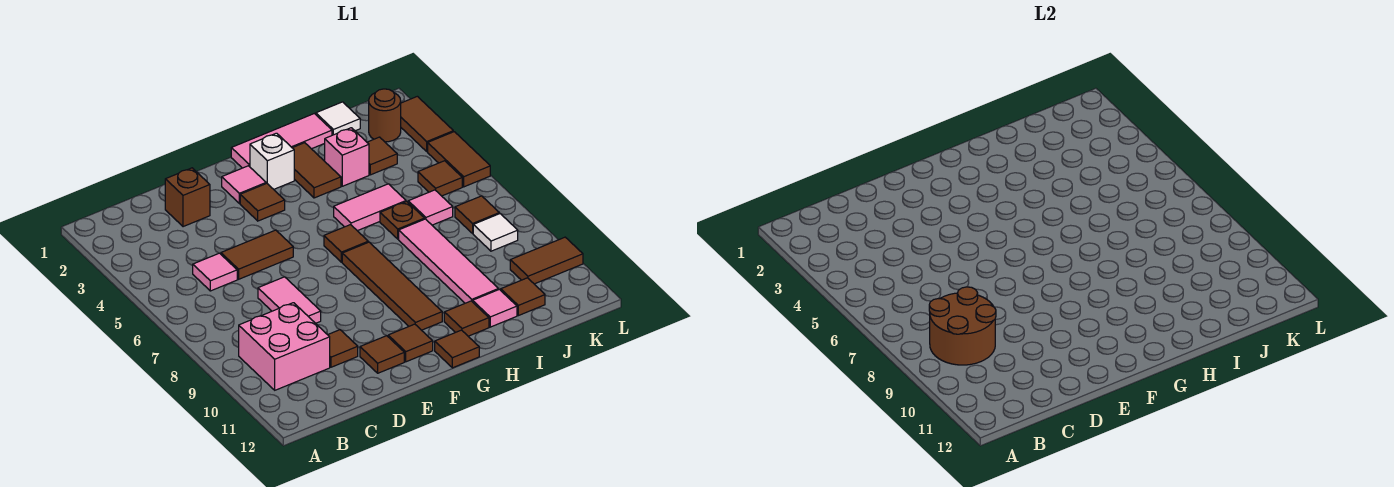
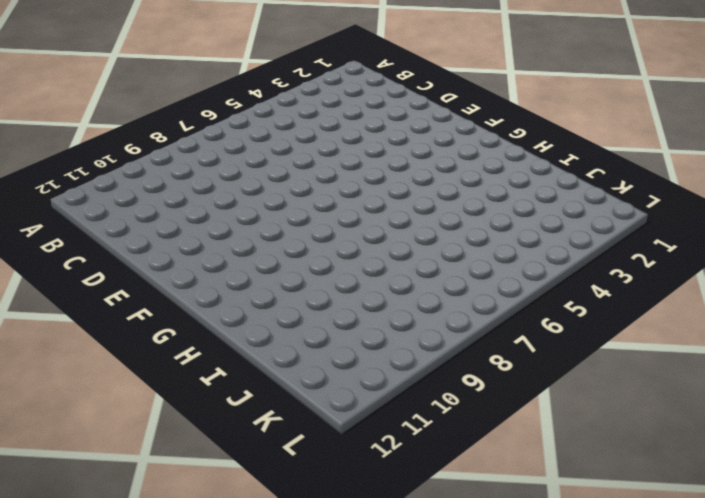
none -> pink brick B9:C10 level 1
none -> pink tile C5 level 1
none -> brown brick D2 level 1
none -> brown tile D5:E5 level 1

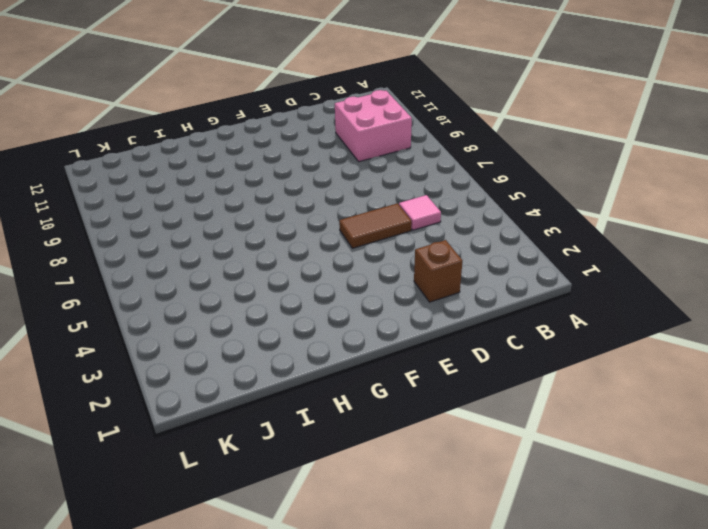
none -> pink tile D7:D8 level 1
none -> brown tile D10 level 1
none -> brown tile E11 level 1
none -> pink tile F2 level 1

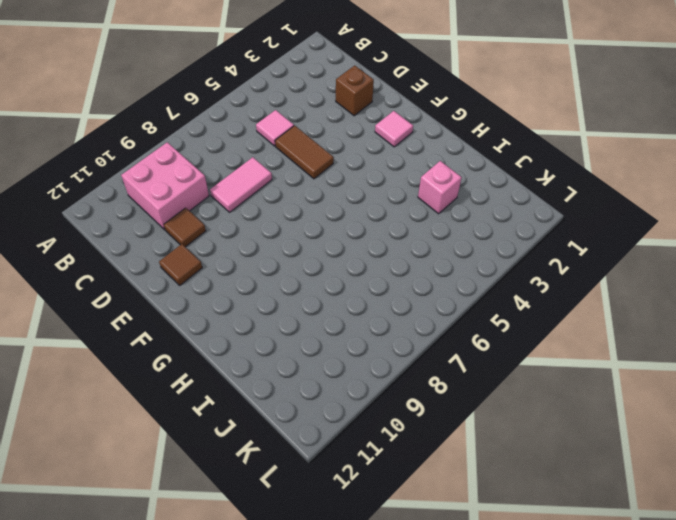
none -> brown tile F3 level 1
none -> brown tile F11 level 1
none -> pink tile G1:I1 level 1
none -> white brick G2 level 1

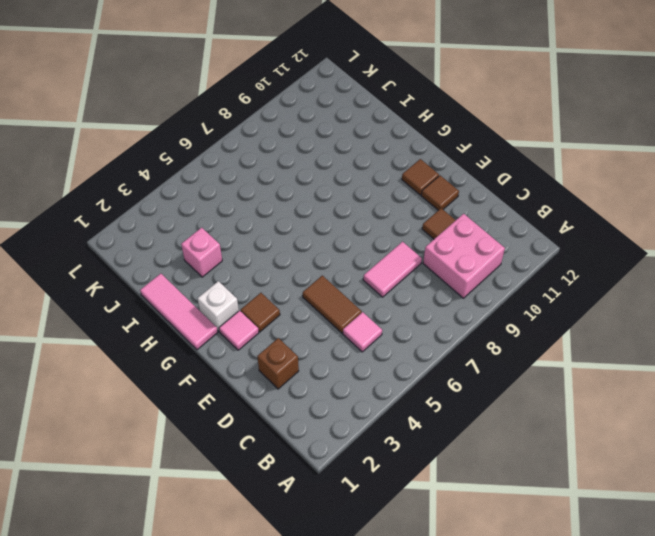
none -> brown tile G6 level 1
none -> brown tile G7:G10 level 1
none -> brown tile G12 level 1
none -> brown tile H2:H3 level 1

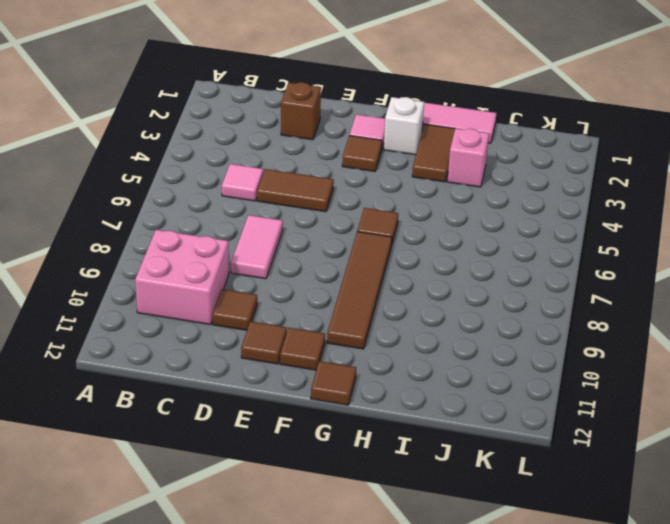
none -> pink tile H5:I5 level 1
none -> brown tile H11 level 1
none -> brown plate I6 level 1
none -> pink tile I7:I10 level 1

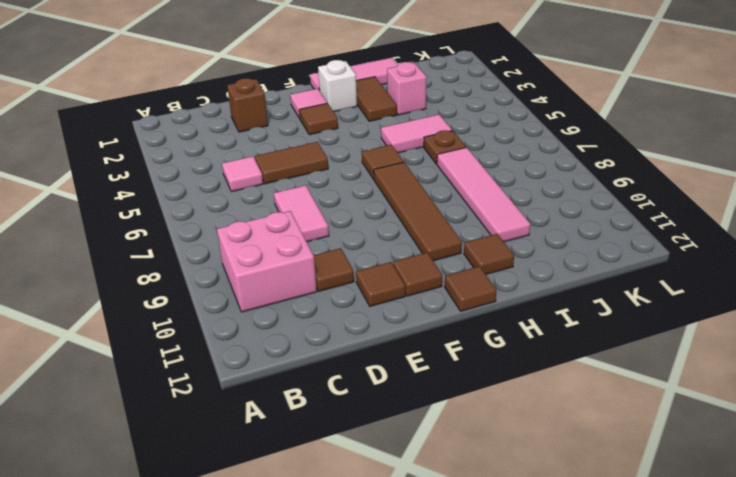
none -> pink tile I11 level 1
none -> white tile J1 level 1
none -> brown tile J3 level 1
none -> pink tile J6 level 1

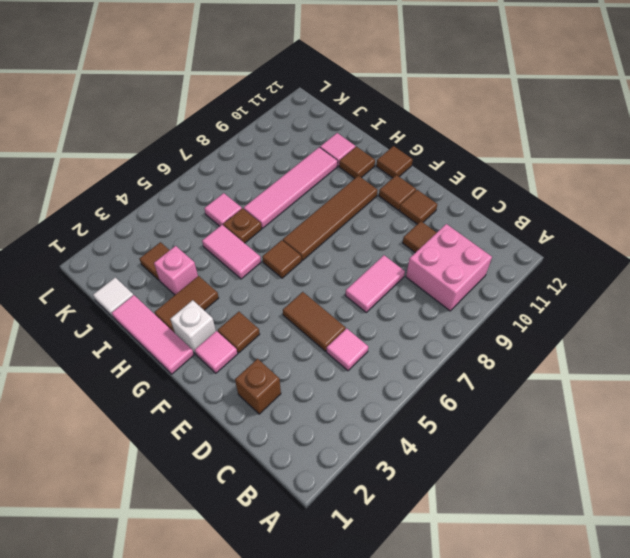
none -> brown tile J11 level 1
none -> brown round brick K2 level 1
none -> brown tile K5 level 1
none -> brown tile K7 level 1

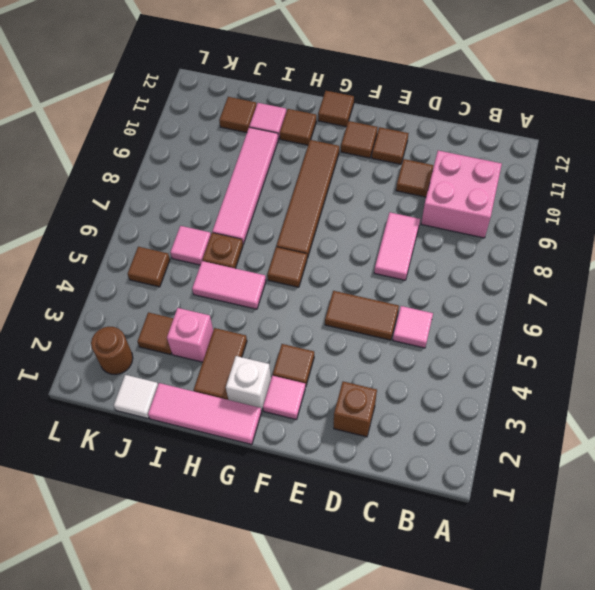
none -> brown tile K7 level 1
none -> white tile K8 level 1
none -> brown tile K10:L10 level 1
none -> brown tile L2:L3 level 1

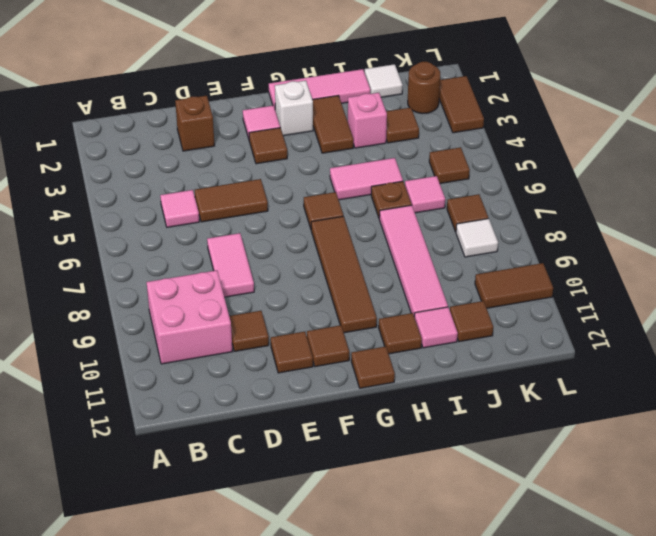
none -> brown tile L4:L5 level 1
none -> brown round brick B8:C9 level 2

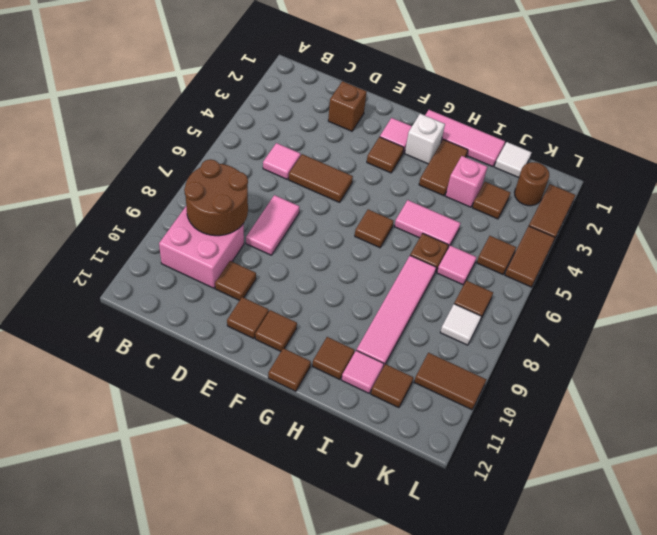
none -> brown tile G7:G10 level 1

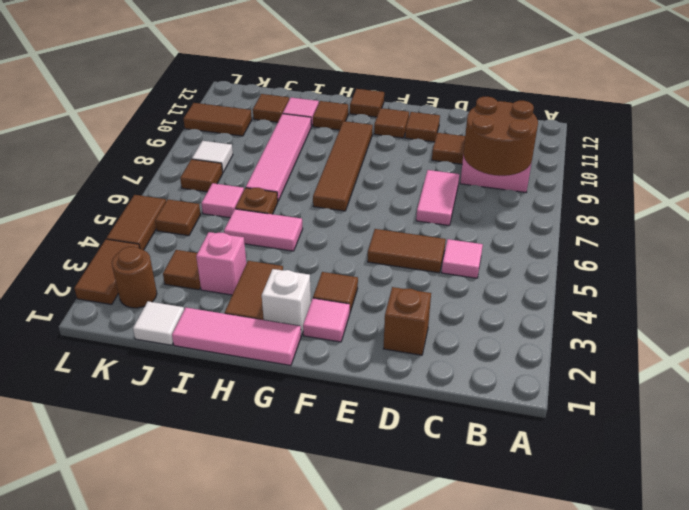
none -> brown tile G6 level 1

